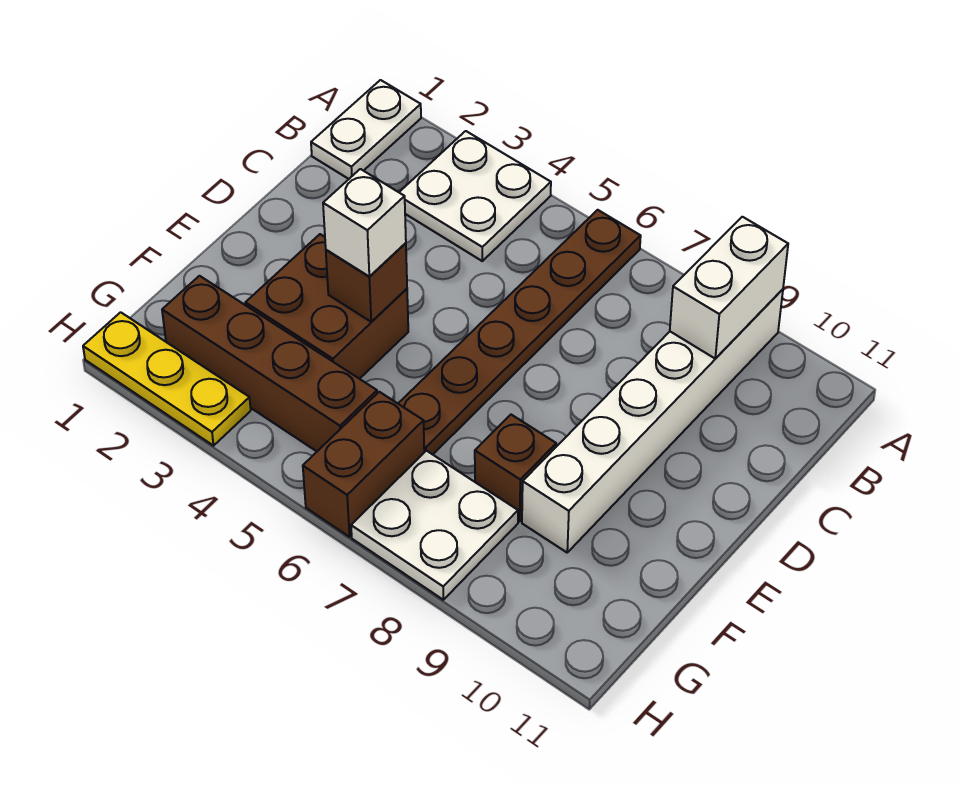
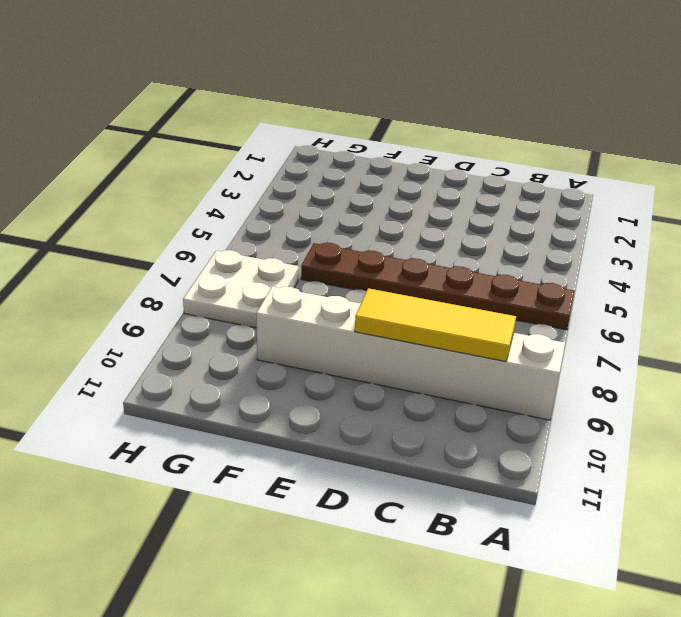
yellow tile B9:D9 level 2 -> white brick A9:B9 level 2
none -> white plate A1:B1 level 1
none -> white plate A3:B4 level 1
none -> brown brick E3:F4 level 1

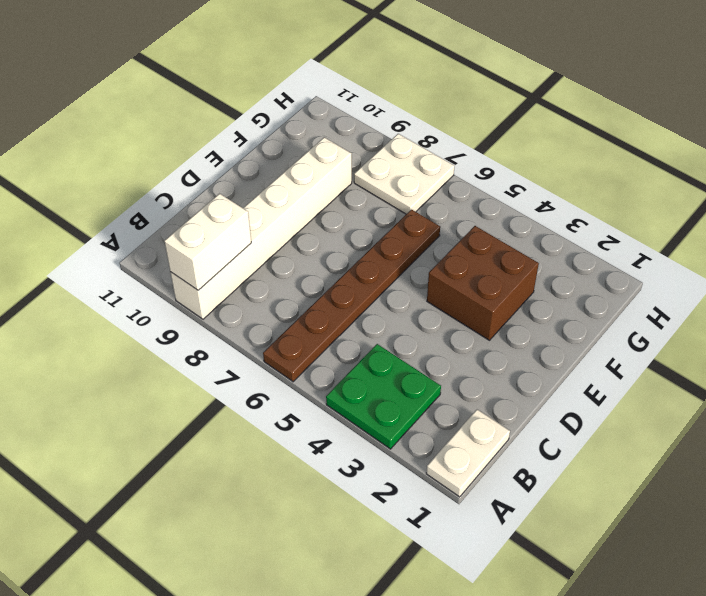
green plate A3:B4 level 1 -> white plate A3:B4 level 1
none -> brown brick F8 level 1
none -> brown brick G2:G5 level 1
none -> brown brick G6:H6 level 1

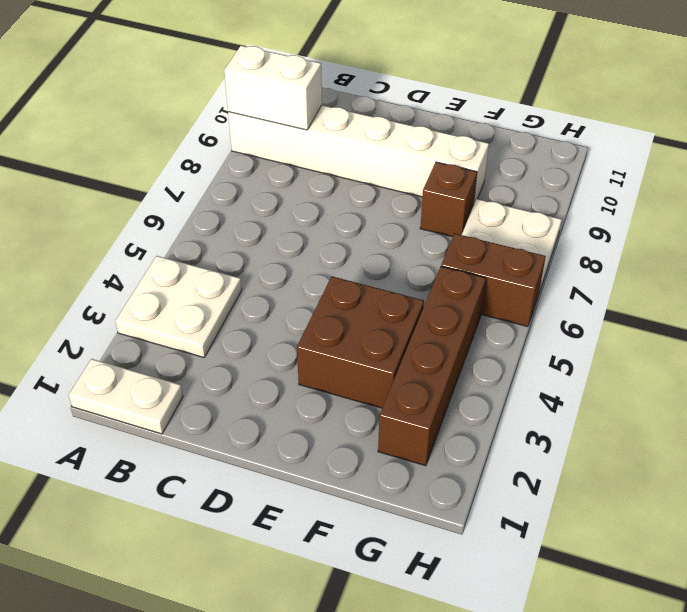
none -> brown plate A6:F6 level 1
none -> yellow plate H1:H3 level 1
none -> brown brick E4 level 2

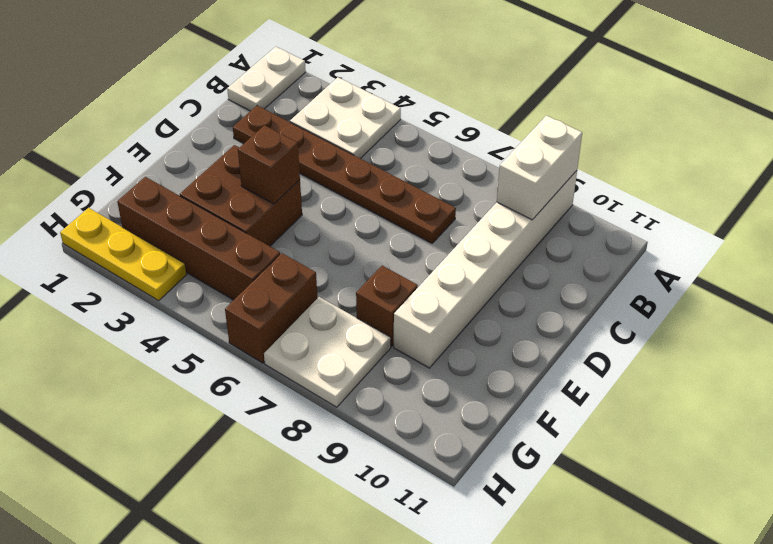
brown plate C2:C7 level 1 -> brown plate A6:F6 level 1
none -> white brick E4 level 3

